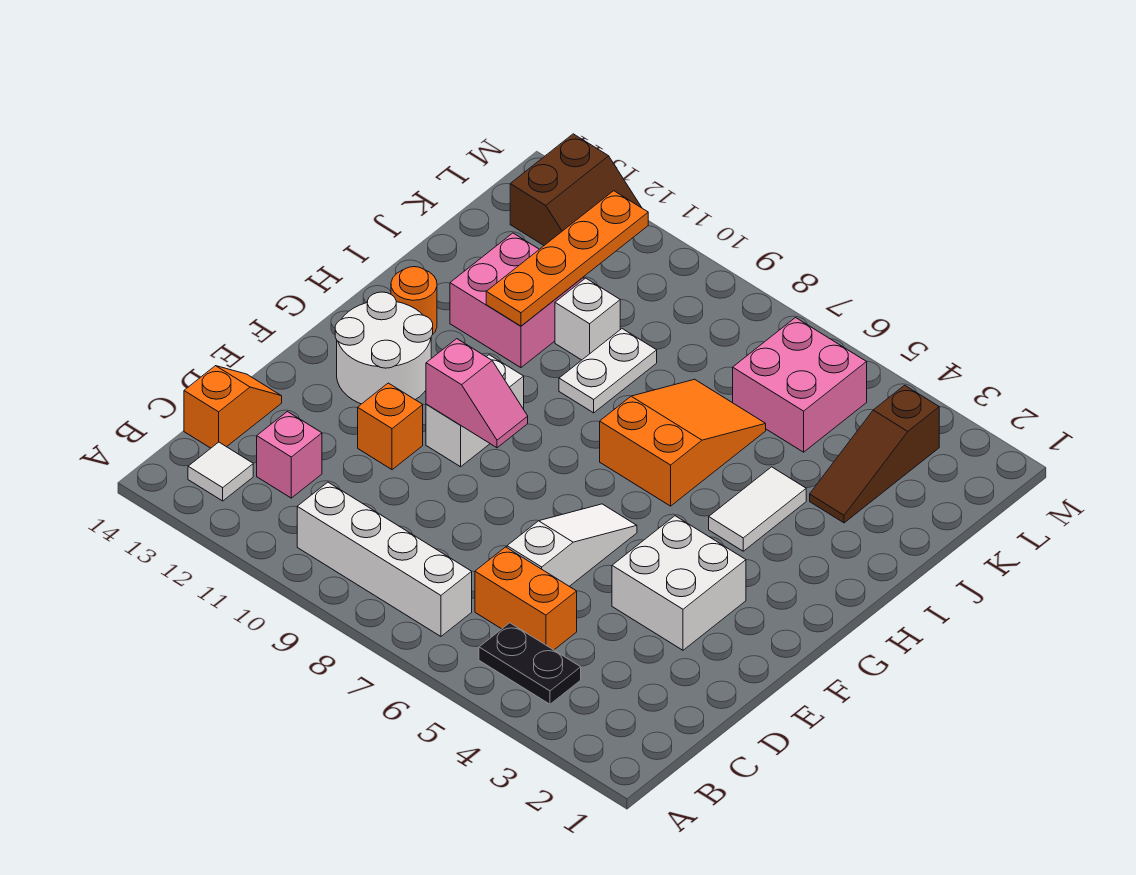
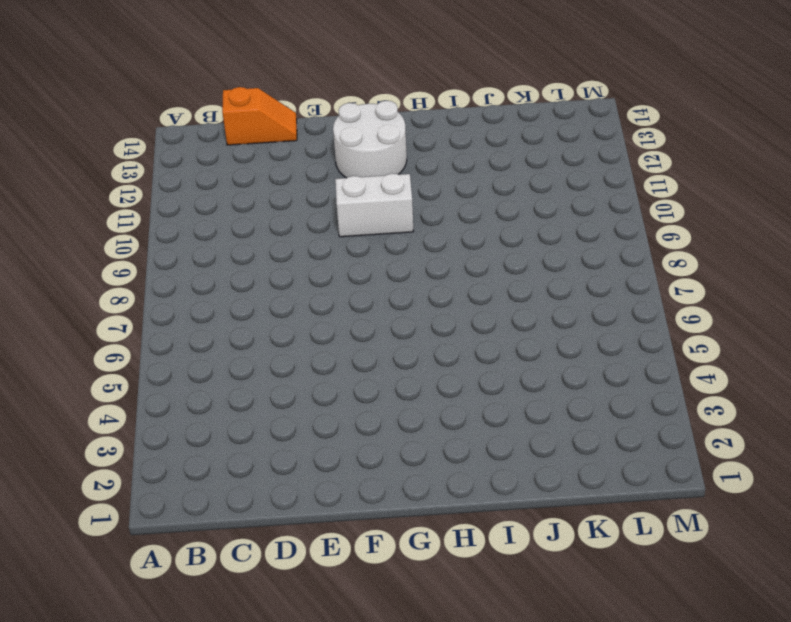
none -> black plate B4:B5 level 1
none -> white brick B7:B10 level 1
none -> white tile B13 level 1

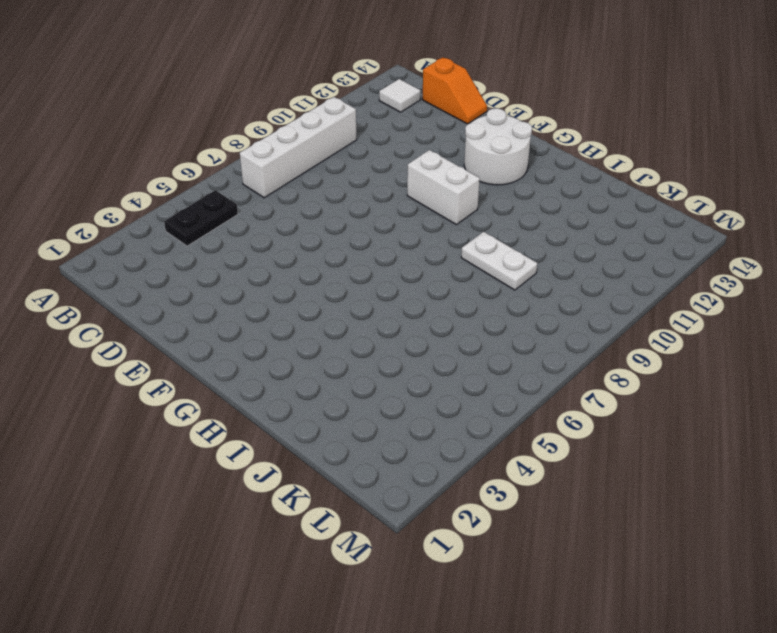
none -> orange brick C5:C6 level 1
none -> pink brick C12 level 1
none -> white slope D6:F6 level 1 top D

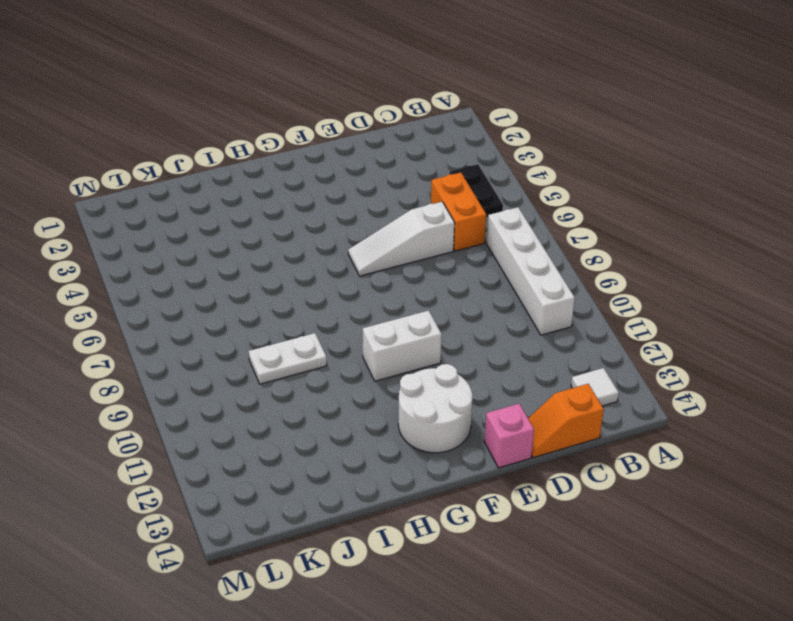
pink brick E14 level 1 -> pink brick C12 level 1
none -> white brick E3:F4 level 1
none -> orange brick E11 level 1
none -> white tile H4:I4 level 1

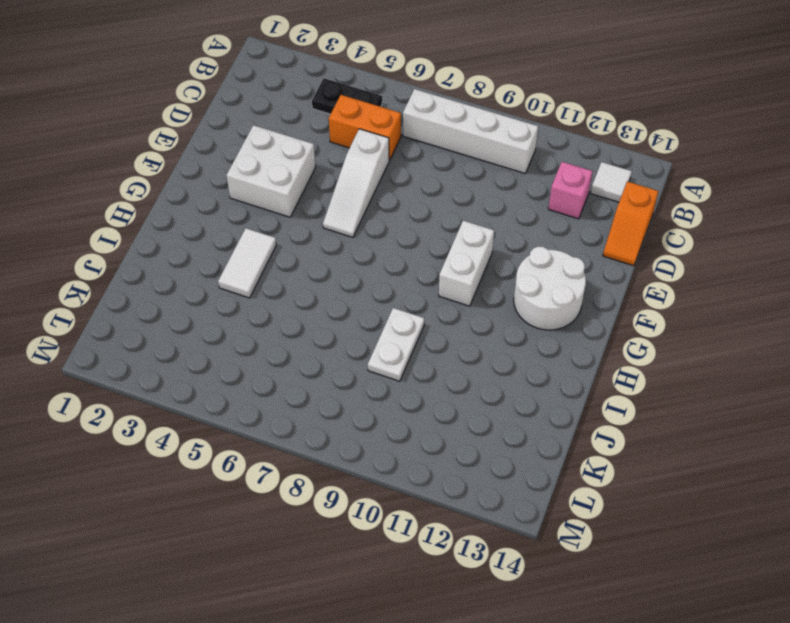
none -> orange brick E11 level 1
none -> orange slope H6:J7 level 1 top H
none -> orange round brick H13 level 1

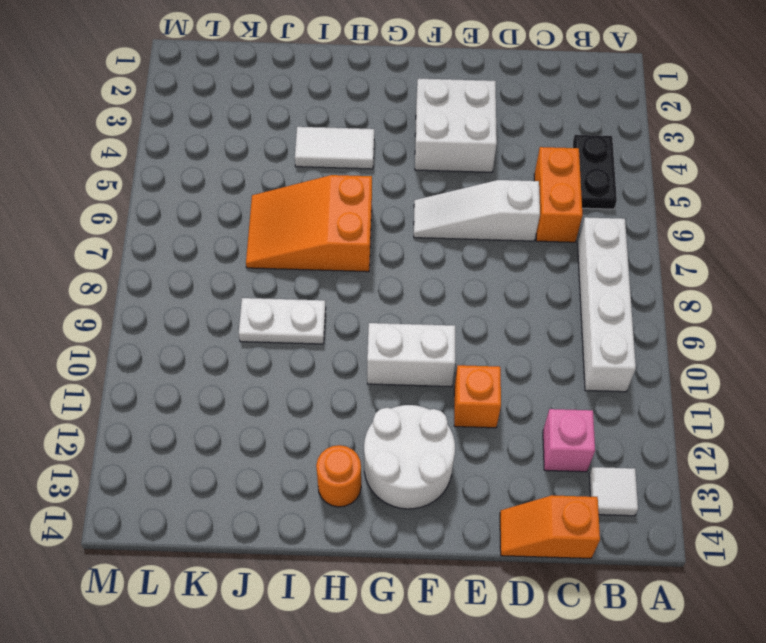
none -> pink brick I11:J12 level 1
none -> brown slope J3:L3 level 1 top L
none -> white brick J10 level 1

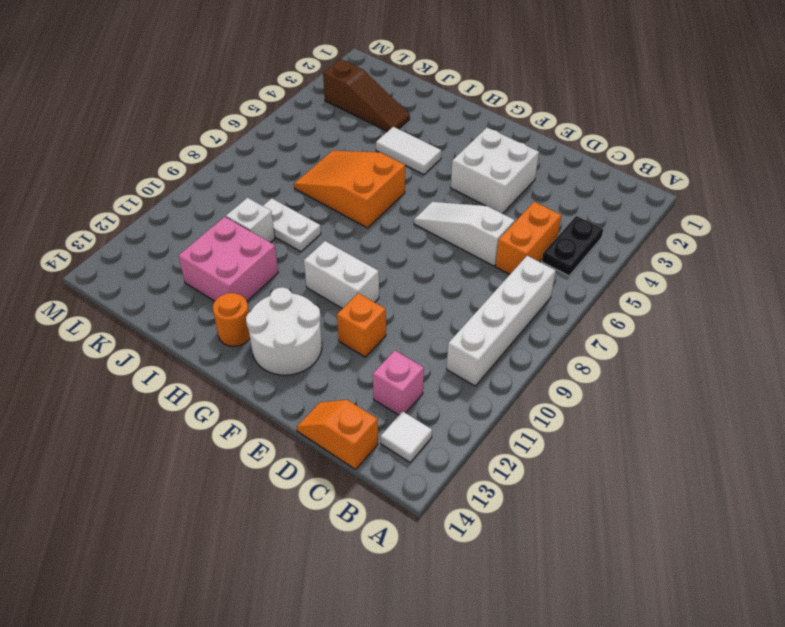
none -> pink brick K5:L6 level 1
none -> brown slope L12:M13 level 1 top 13
none -> pink slope F9:F10 level 2 top 10

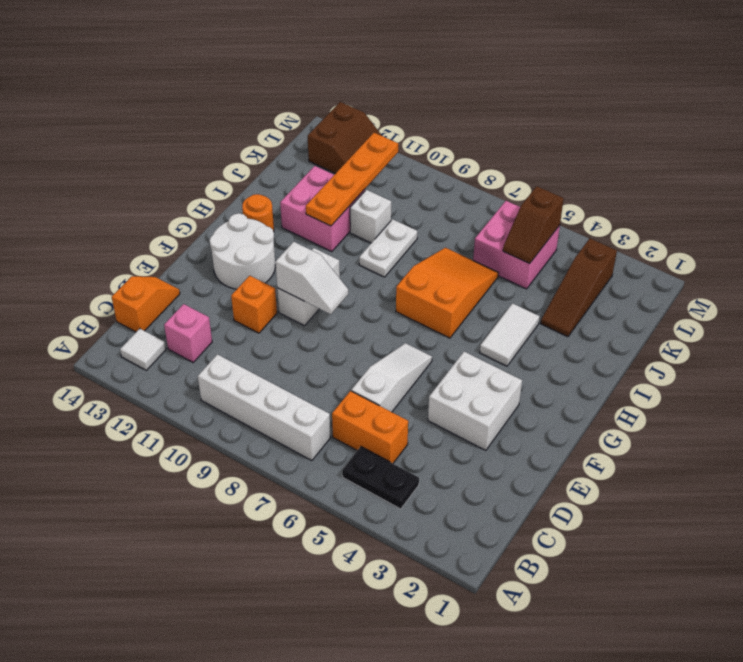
white slope F9:F10 level 2 top 10 -> pink slope F9:F10 level 2 top 10
brown slope K5:L5 level 2 top L -> none

